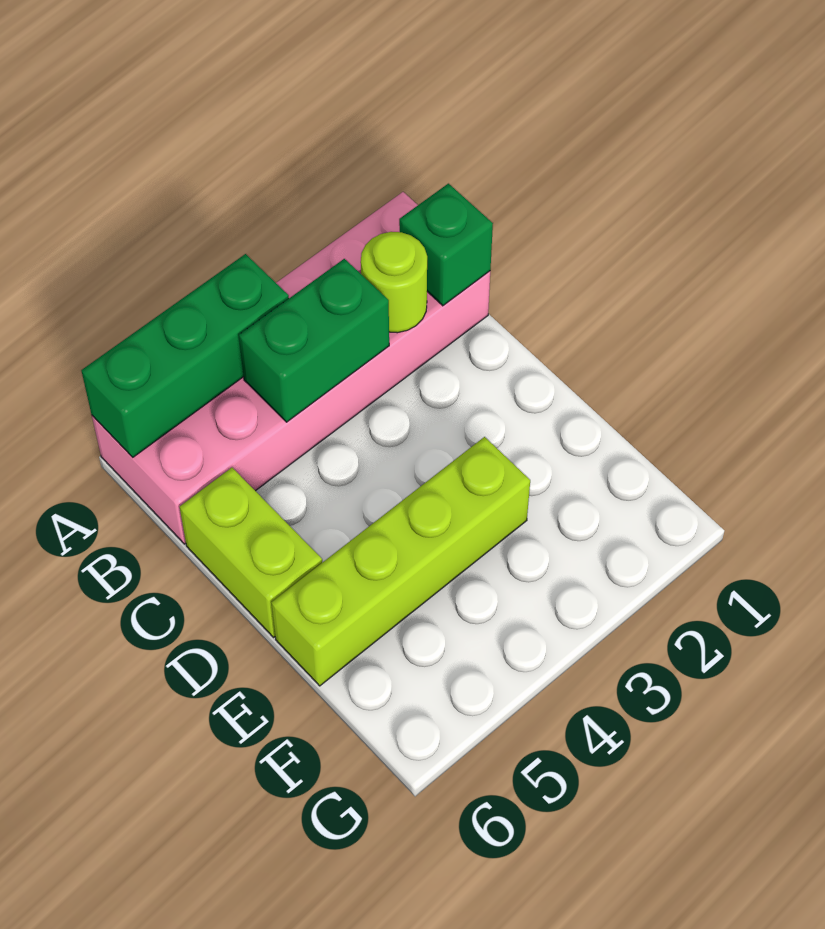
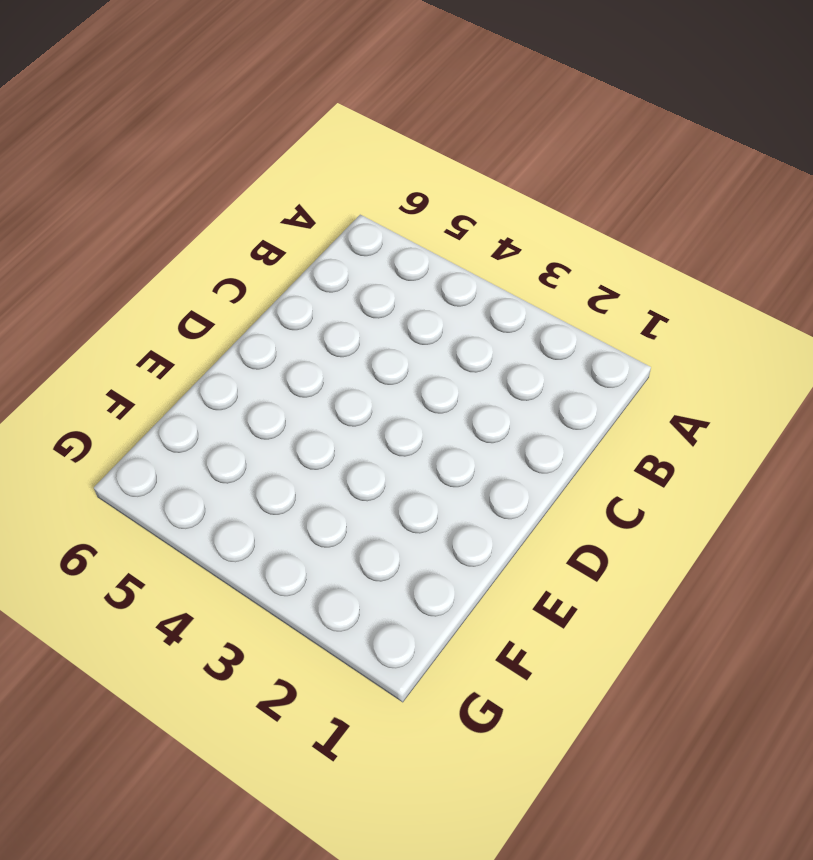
none -> pink brick A1:B6 level 1
none -> lime brick C6:D6 level 1

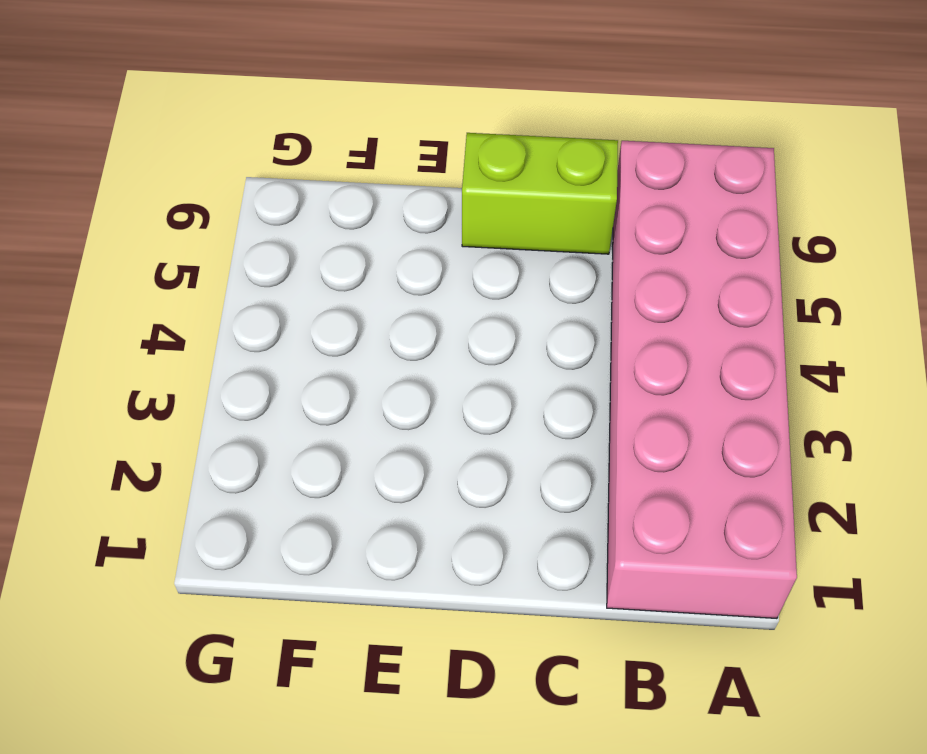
none -> lime brick E3:E6 level 1
none -> green brick A4:A6 level 2

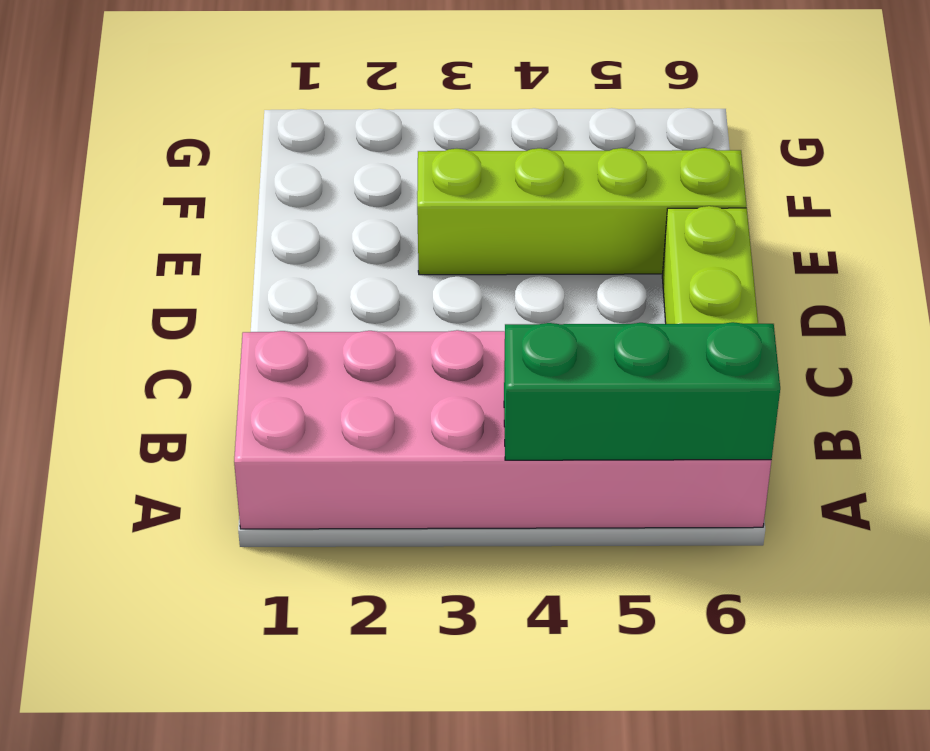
none -> green brick B1 level 2
none -> lime round brick B2 level 2

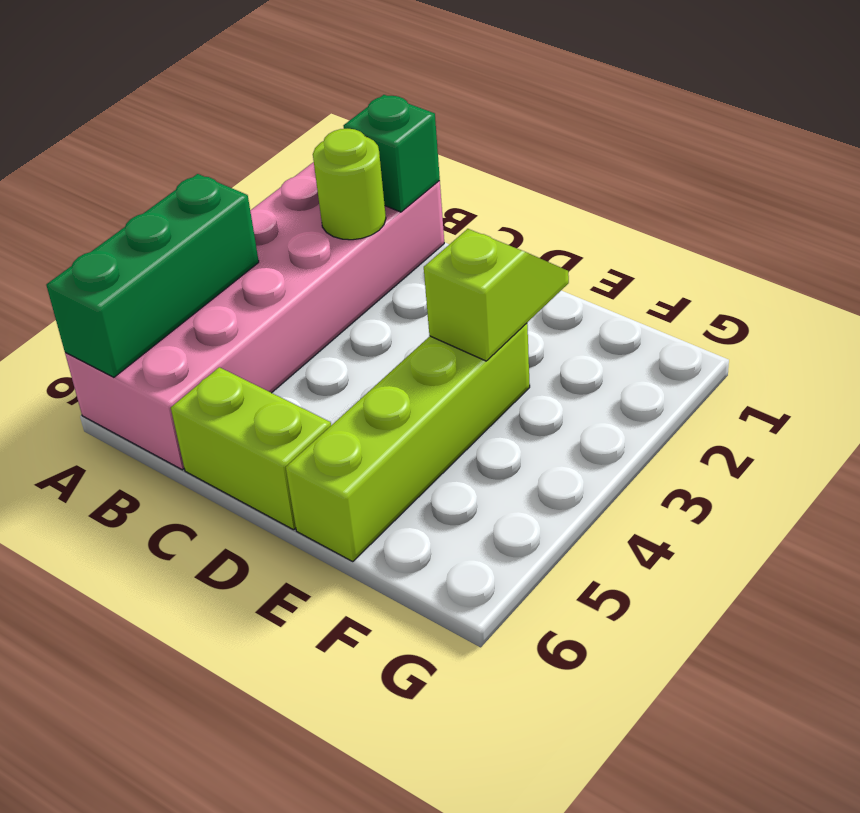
lime slope E2:E3 level 2 top 3 -> none
none -> green brick B3:B4 level 2

